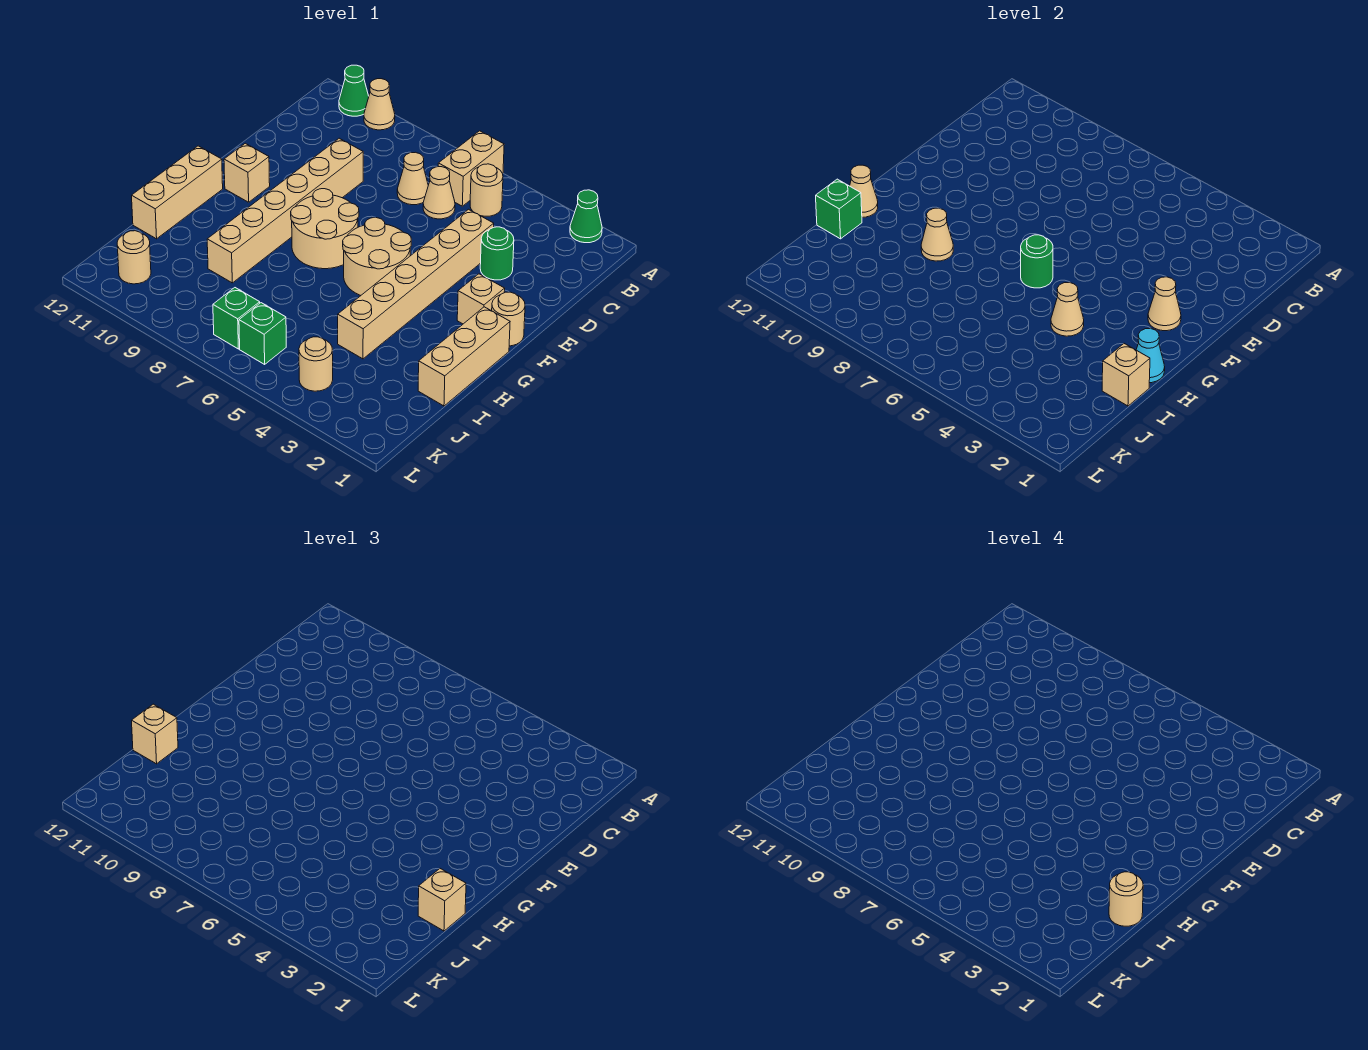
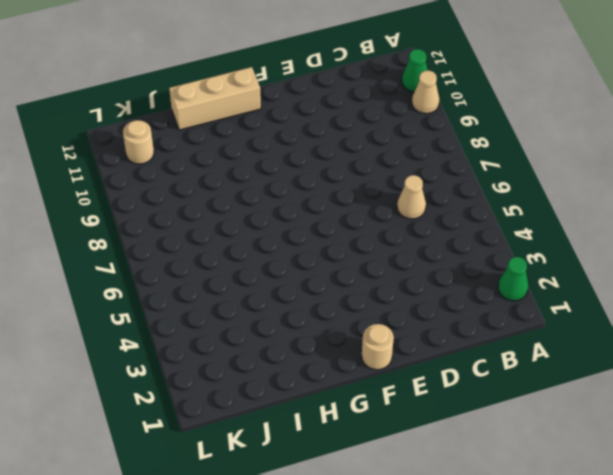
none -> tan brick A6:B6 level 1
none -> tan round brick B5 level 1
none -> tan cone C7 level 1
none -> green round brick D3 level 1

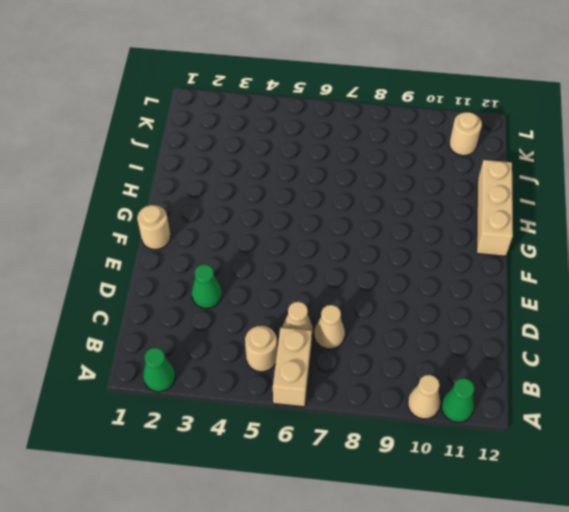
green cone D3 level 1 -> green round brick D3 level 1
none -> tan brick D4:I4 level 1
none -> tan brick D9:I9 level 1
none -> tan brick F2 level 1
none -> tan round brick F5:G6 level 1

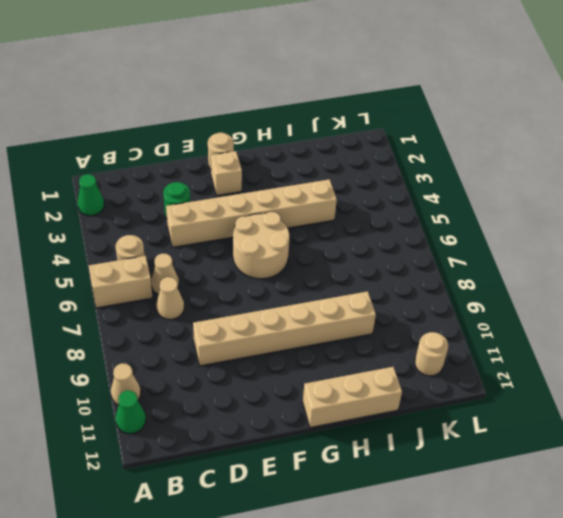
none -> tan round brick F7:G8 level 1
none -> tan brick F11 level 1
none -> tan brick G1:I1 level 1
none -> tan round brick K4 level 1

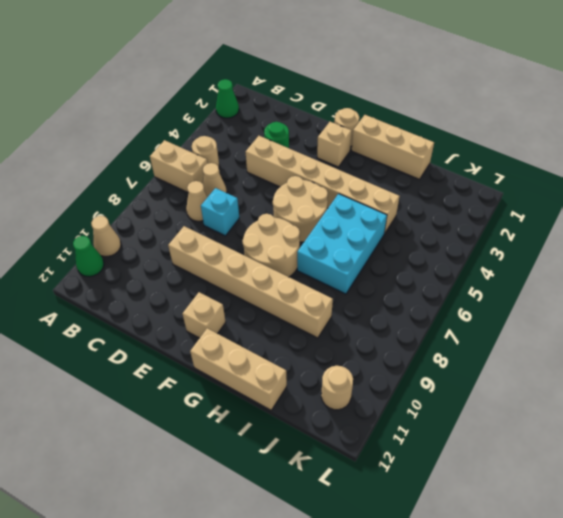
cyan brick D7 level 1 -> none
cyan brick H5:I7 level 1 -> none
none -> tan round brick K4 level 1
none -> green brick K6 level 1
none -> green brick K7 level 1
none -> tan cone F2 level 2

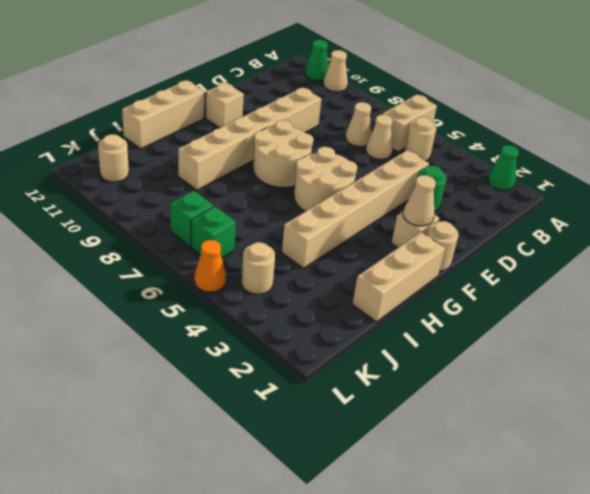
orange cone L5 level 1 -> none
none -> green round brick G6 level 2
none -> cyan cone H1 level 2
none -> tan cone H4 level 2
none -> tan cone H9 level 2

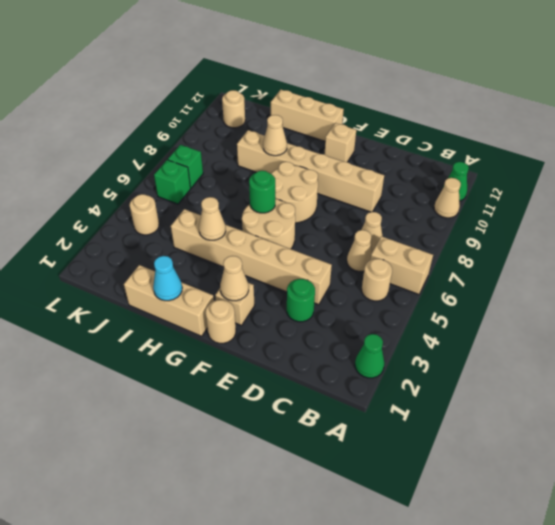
none -> tan cone H12 level 2
none -> tan brick I1 level 2
none -> green brick I12 level 2
none -> tan brick I1 level 3

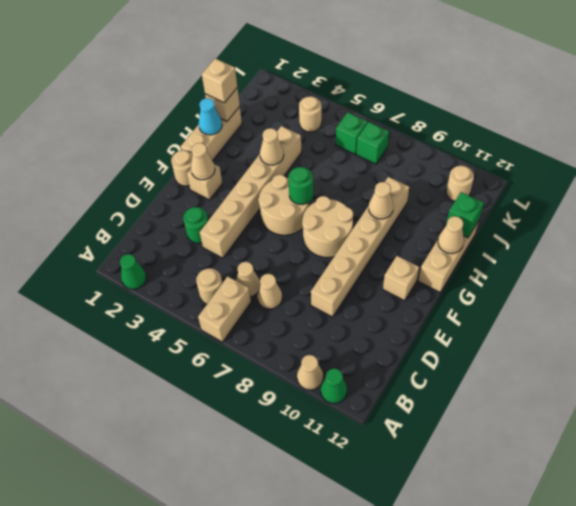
none -> tan brick I12 level 3
none -> tan round brick I1 level 4

